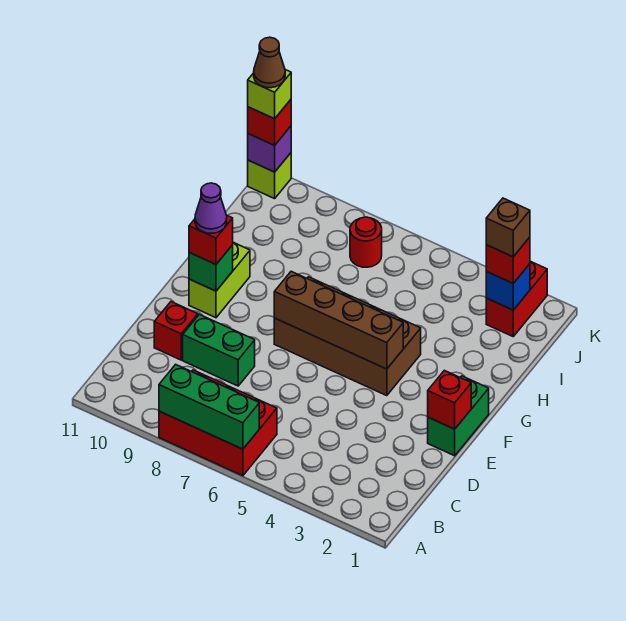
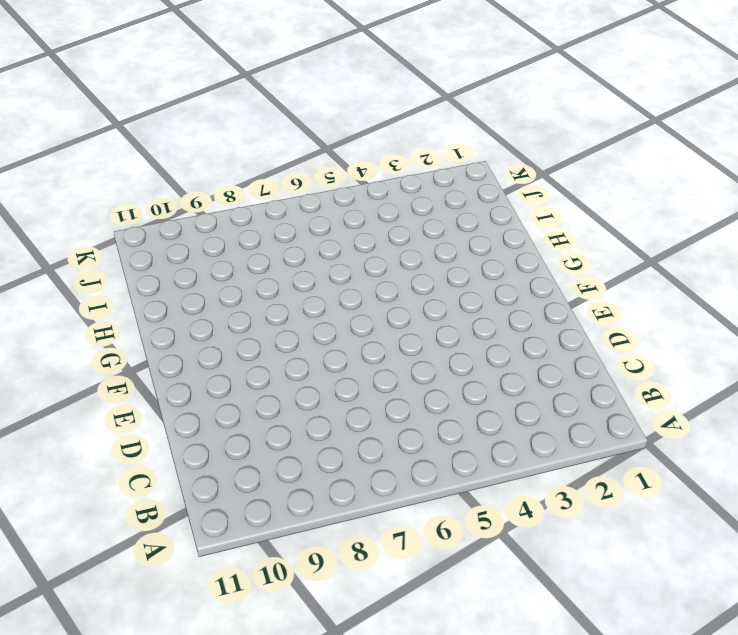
none -> red brick A6:B8 level 1
none -> green brick D8:D9 level 1
none -> red brick D10 level 1

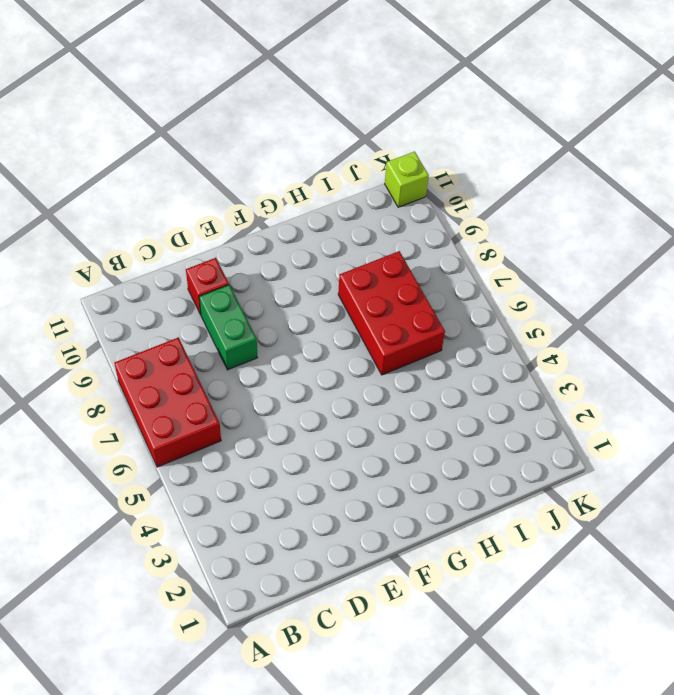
red brick H6:I8 level 1 -> none
none -> green brick E1:F1 level 1
none -> brown brick F4:G7 level 1
none -> lime brick F10:G10 level 1

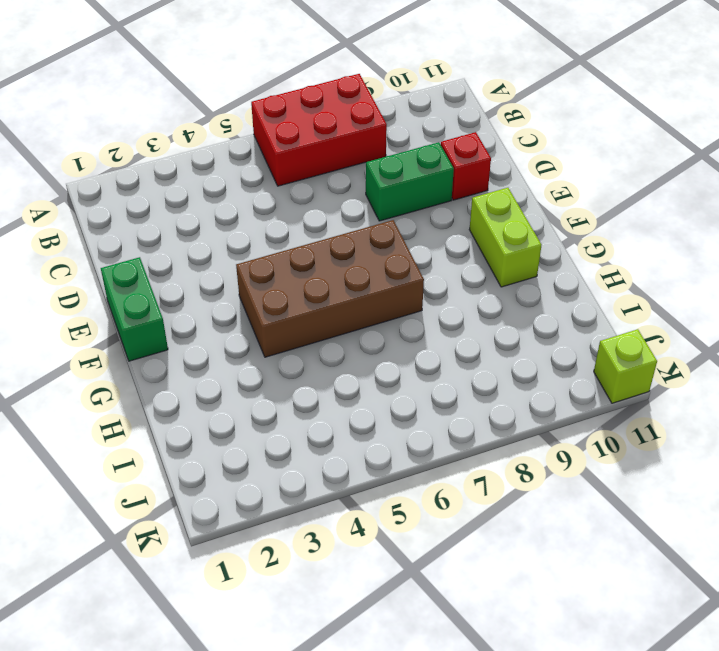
none -> red brick J2:K2 level 1
none -> red round brick J7 level 1
none -> green brick A6:A8 level 2

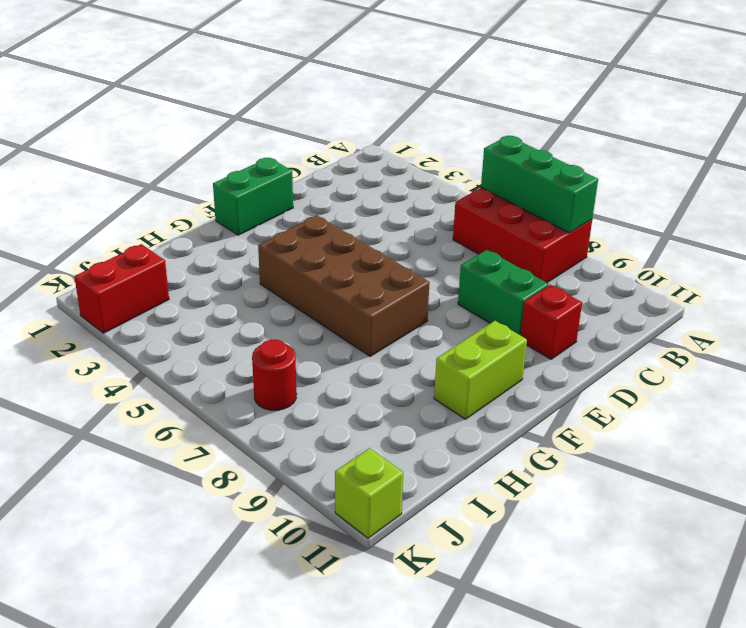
none -> red brick E1 level 2
none -> brown brick F4:F7 level 2
none -> green brick F10 level 2

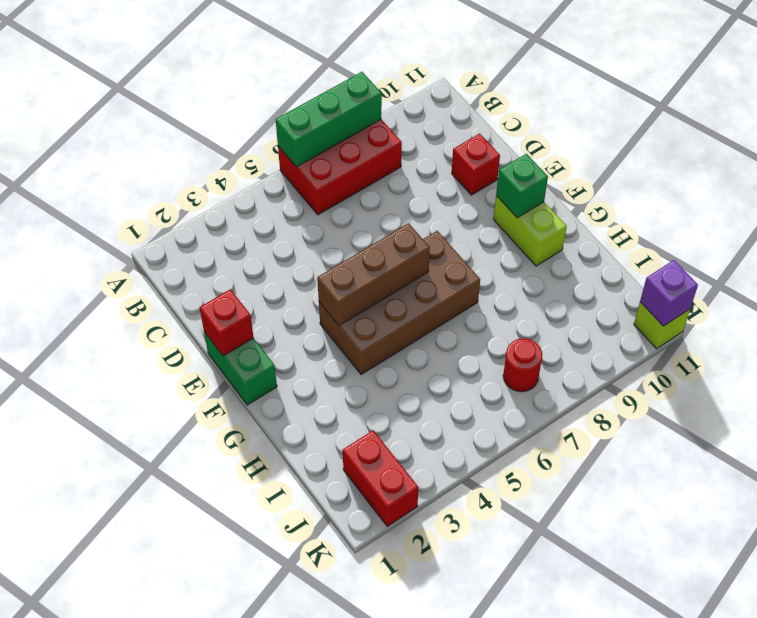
brown brick F4:F6 level 2 -> brown brick F4:F7 level 2
none -> green brick D8:D9 level 1
none -> blue brick J2 level 2
none -> red brick F10 level 3

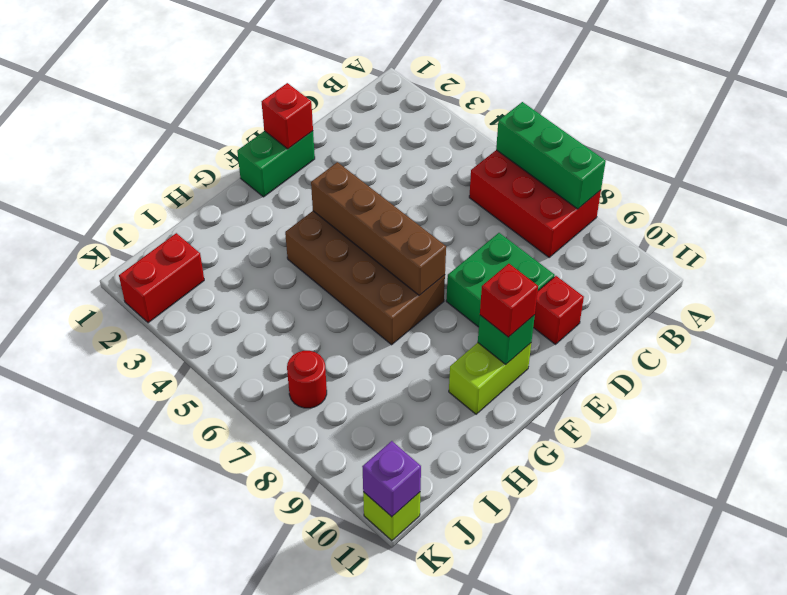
green brick D8:E9 level 1 -> green brick D8:D9 level 1
none -> blue brick J2 level 2
none -> red brick J2 level 3
none -> red brick K11 level 3

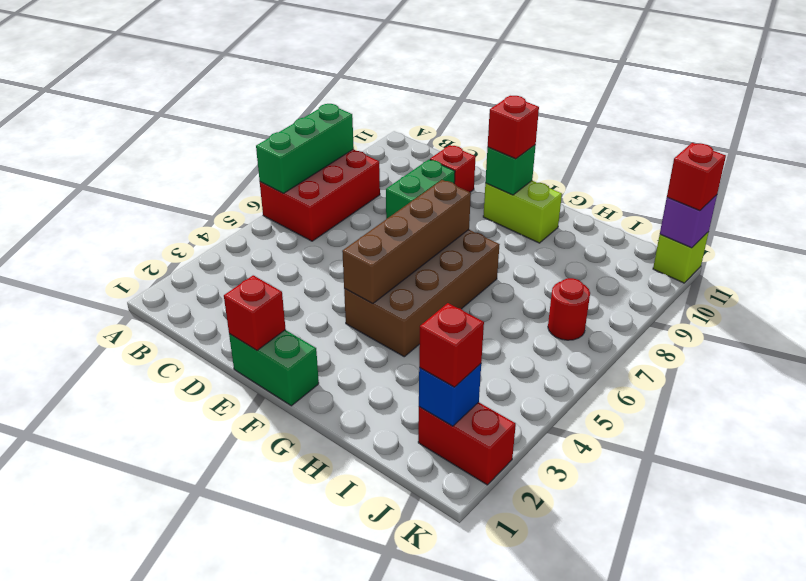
none -> purple cone F10 level 4
none -> brown brick J2 level 4
none -> lime brick K11 level 4

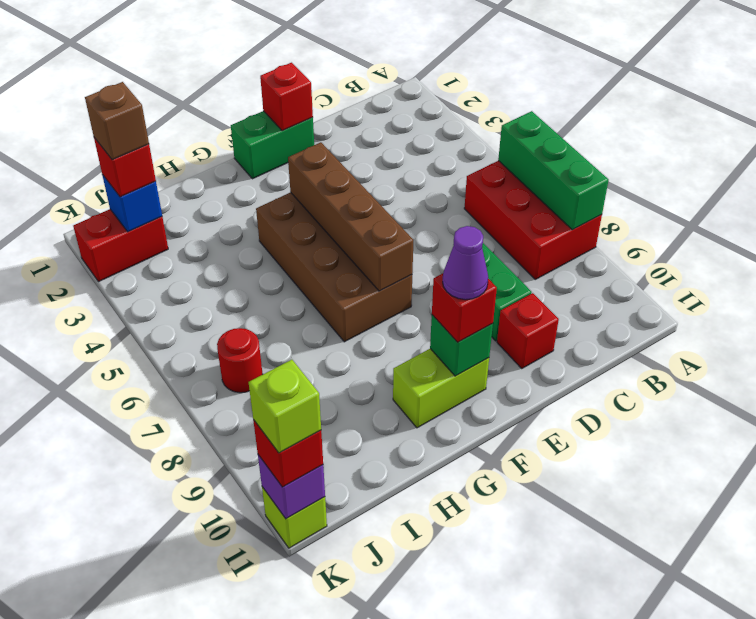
none -> brown cone K11 level 5

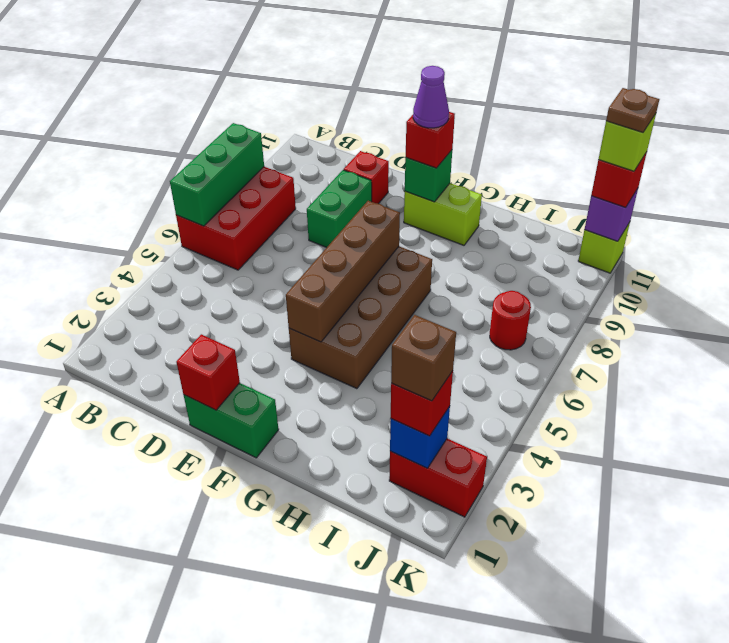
brown plate K11 level 5 -> brown cone K11 level 5

